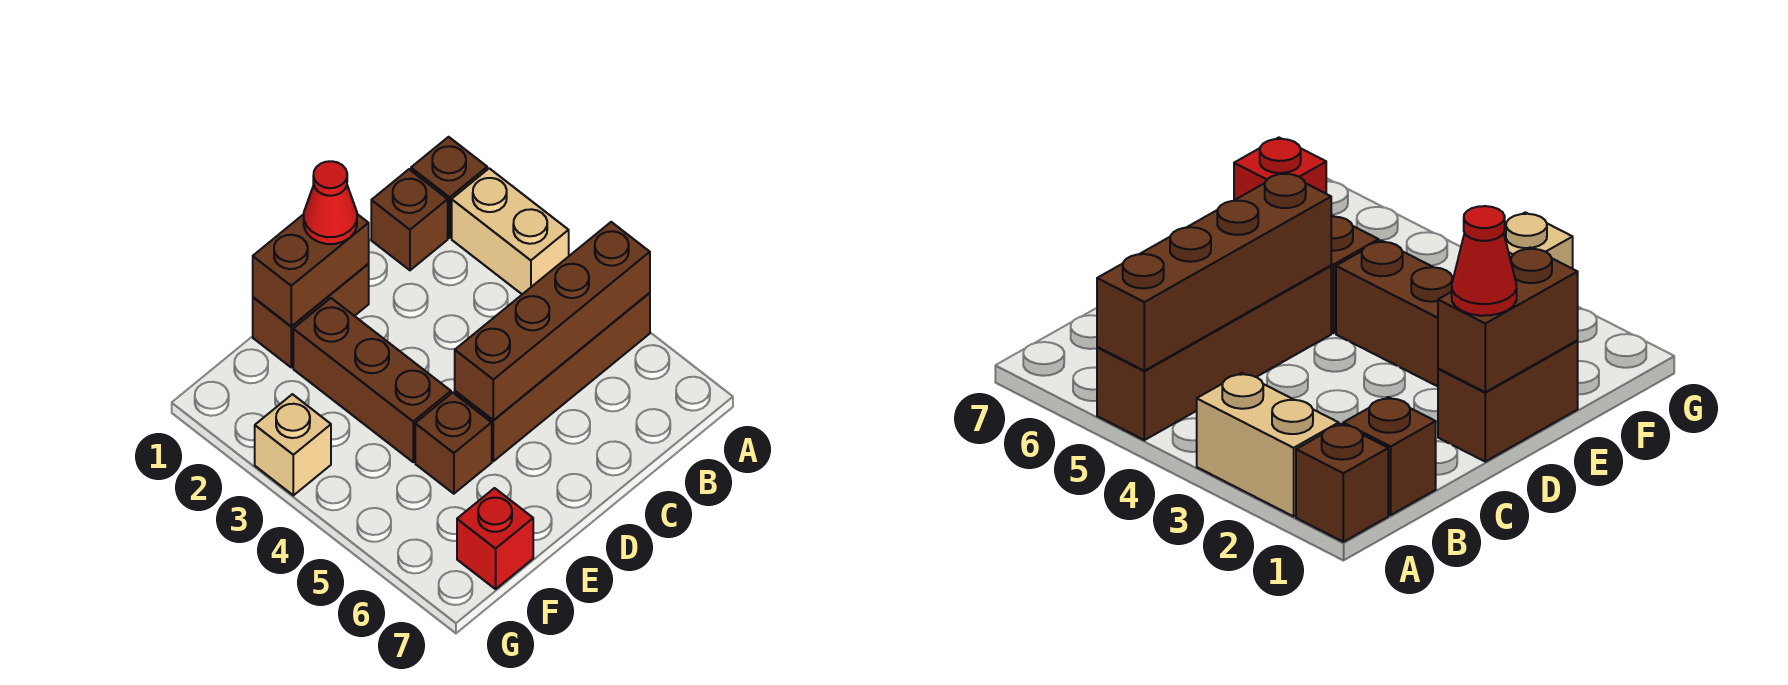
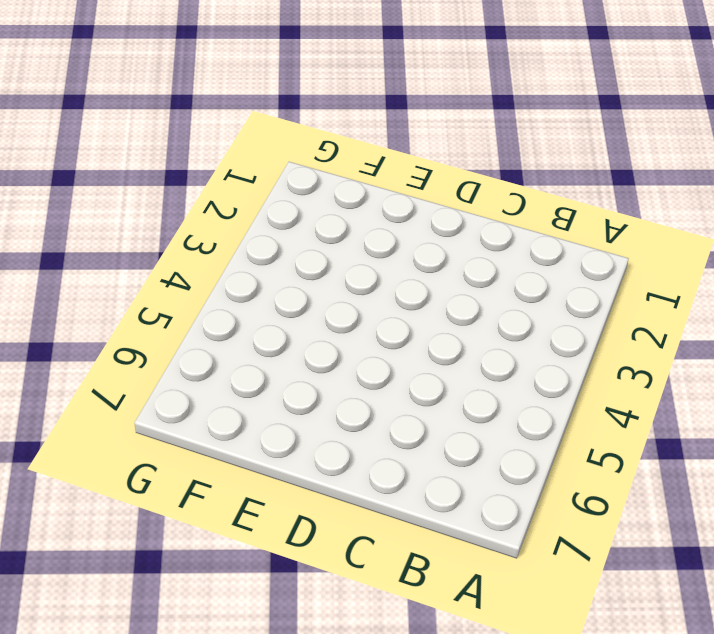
none -> brown brick A1 level 1
none -> tan brick A2:A3 level 1
none -> brown brick A5:D5 level 1

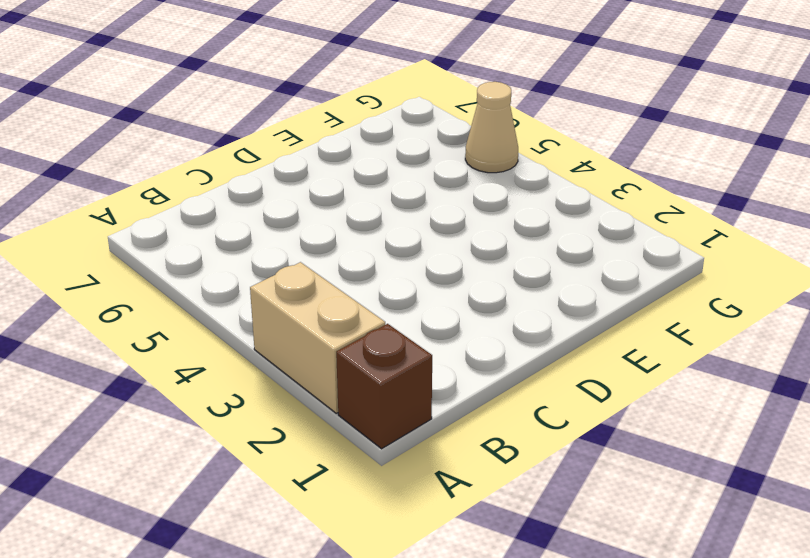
tan cone G5 level 1 -> none
none -> brown brick A5:D5 level 1
none -> brown brick B1 level 1
none -> brown brick D1:E1 level 1

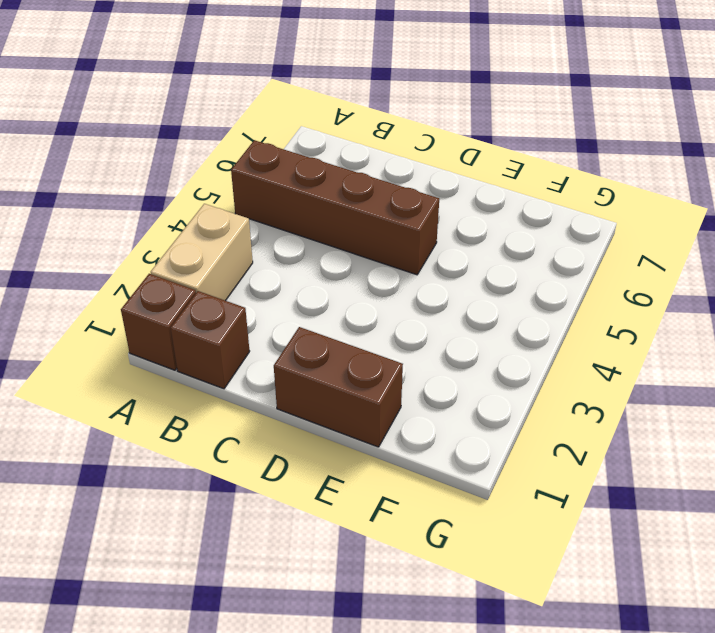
none -> brown brick E2:E4 level 1
none -> brown brick E5 level 1
none -> red brick F7 level 1

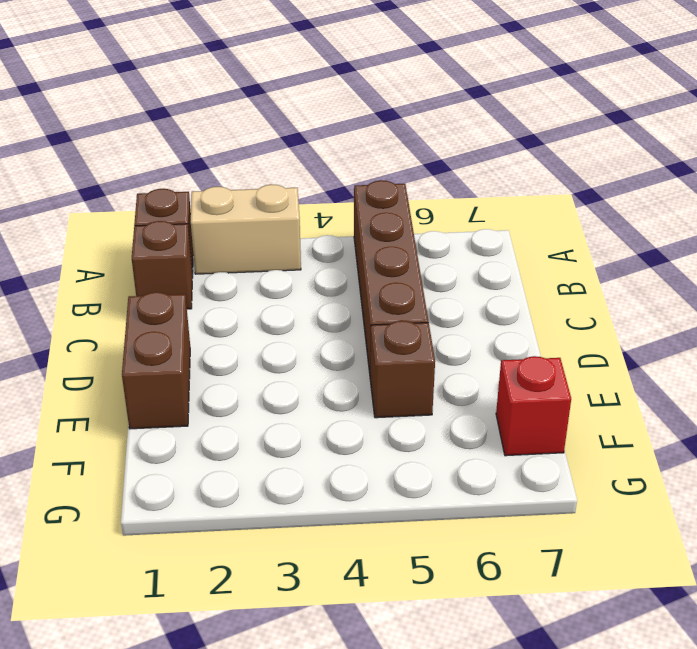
none -> brown brick E2:E4 level 1
none -> tan brick G3 level 1
none -> brown brick A5:D5 level 2

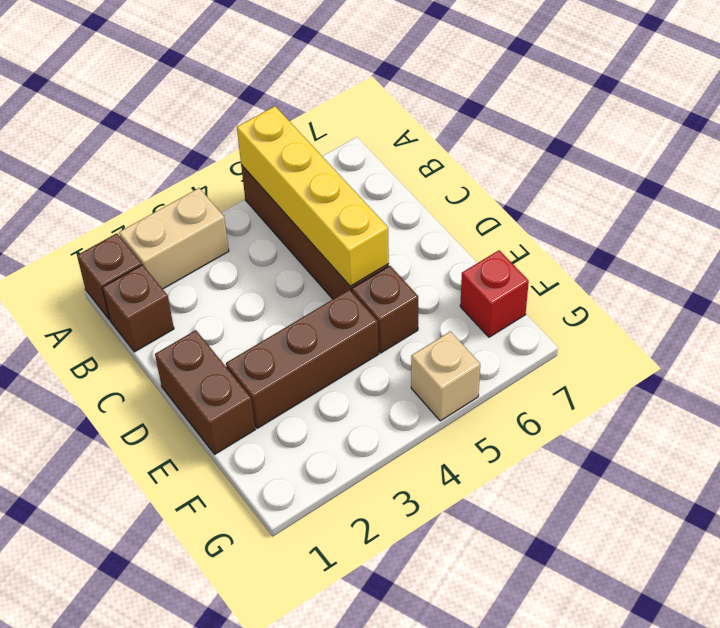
yellow brick A5:D5 level 2 -> brown brick A5:D5 level 2
tan brick G5 level 1 -> tan brick G3 level 1
none -> brown brick D1:E1 level 2
none -> red cone D1 level 3

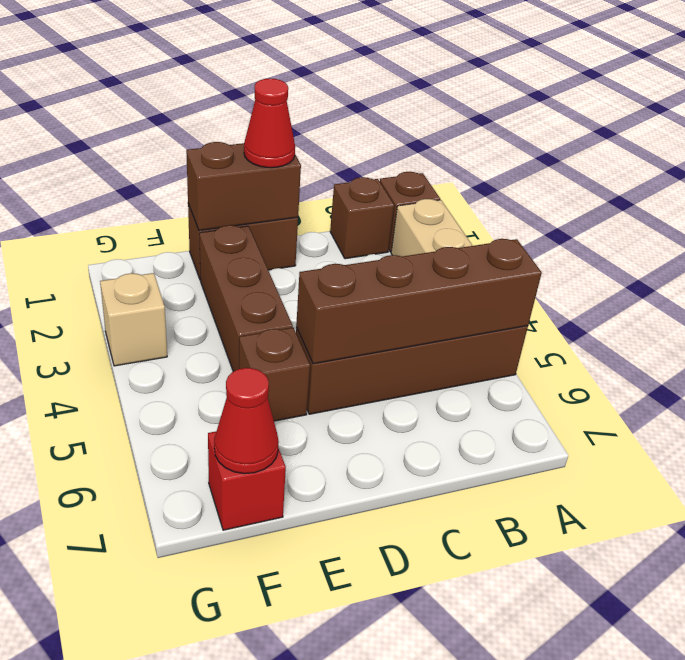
red cone F7 level 2 -> none

